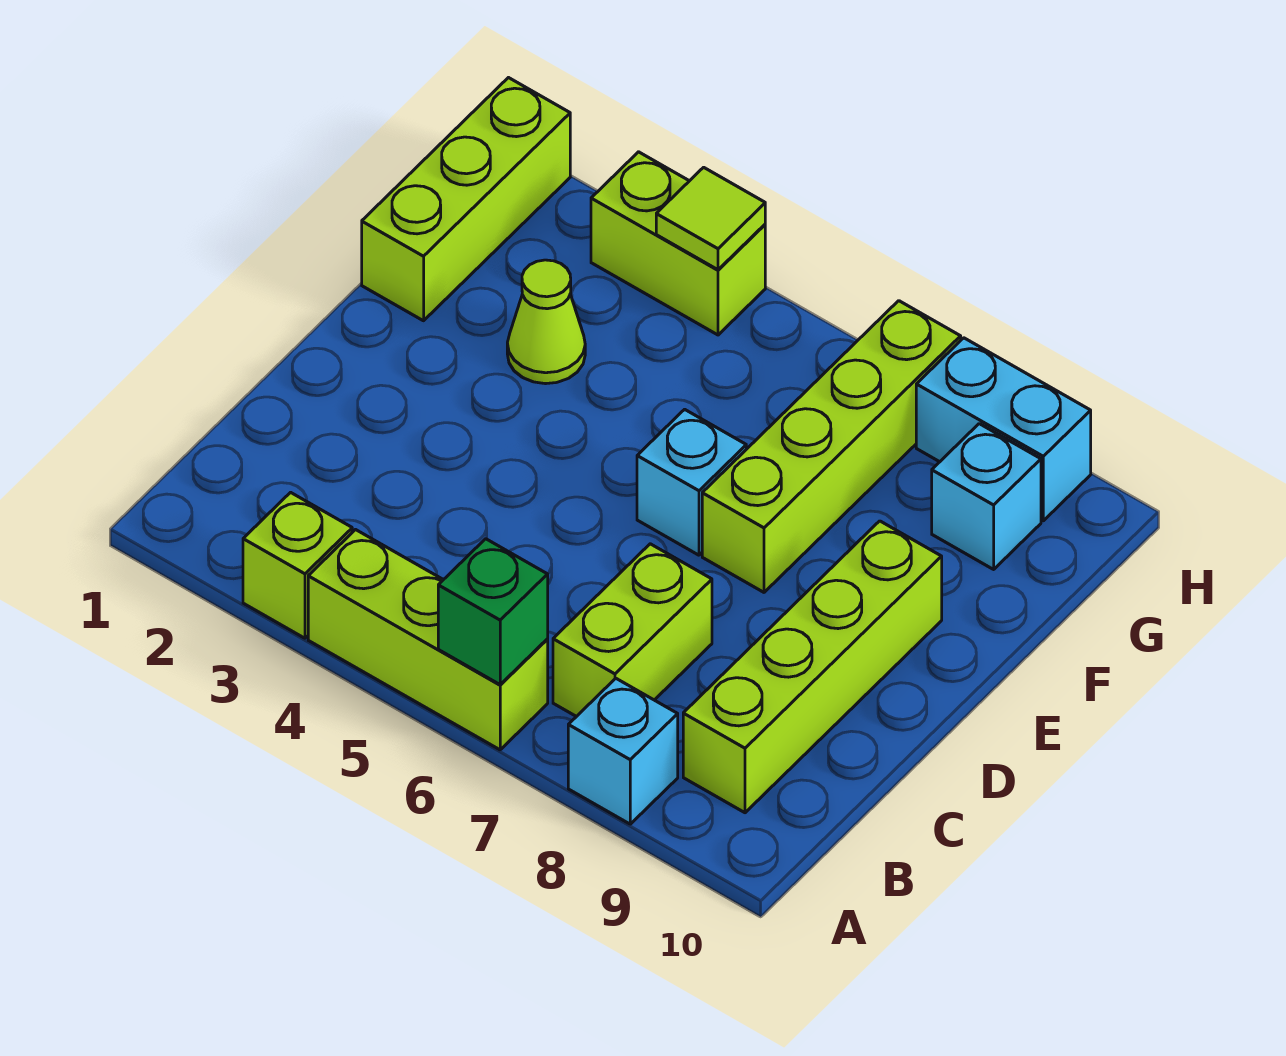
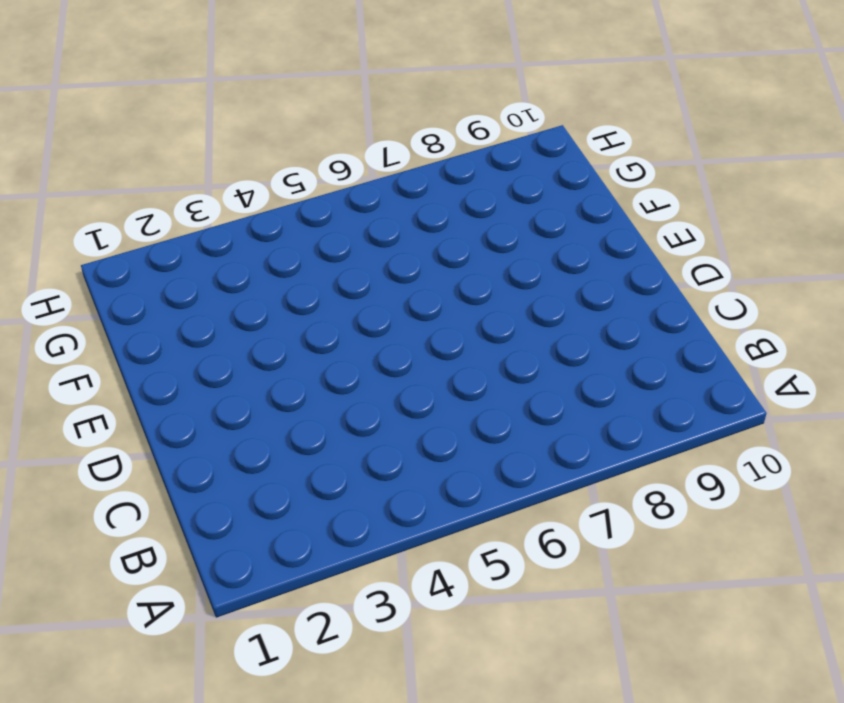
none -> lime brick A3 level 1
none -> lime brick A4:A6 level 1
none -> cyan brick A8 level 1

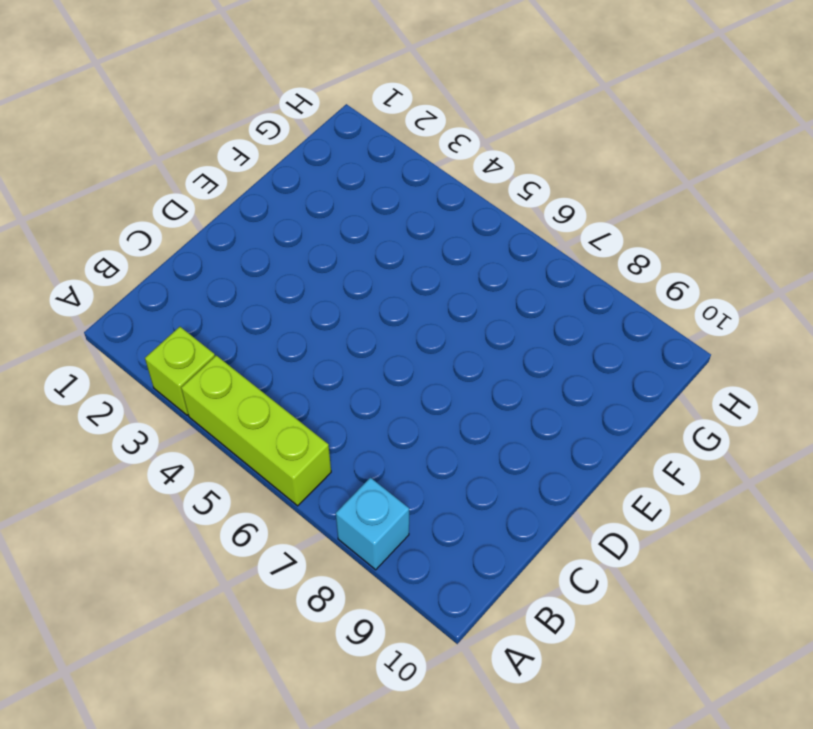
none -> lime brick B7:C7 level 1
none -> lime brick B9:E9 level 1
none -> cyan brick E6 level 1

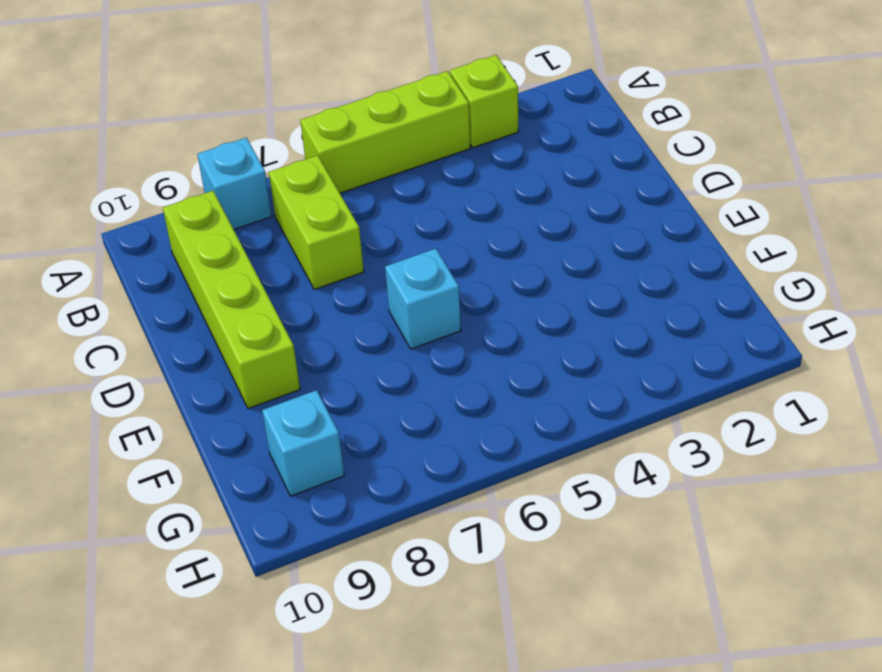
none -> lime brick E7:H7 level 1
none -> lime brick F1:H1 level 1
none -> lime cone F3 level 1

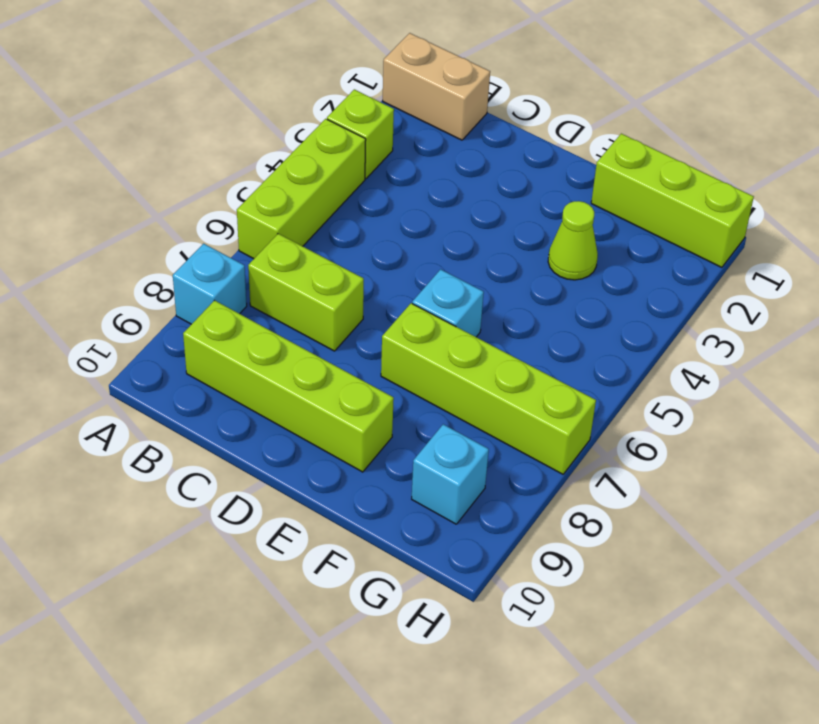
tan brick A1:B1 level 1 -> none
none -> lime brick H3:H4 level 1
none -> cyan brick H8:H9 level 1
none -> green brick A6 level 2

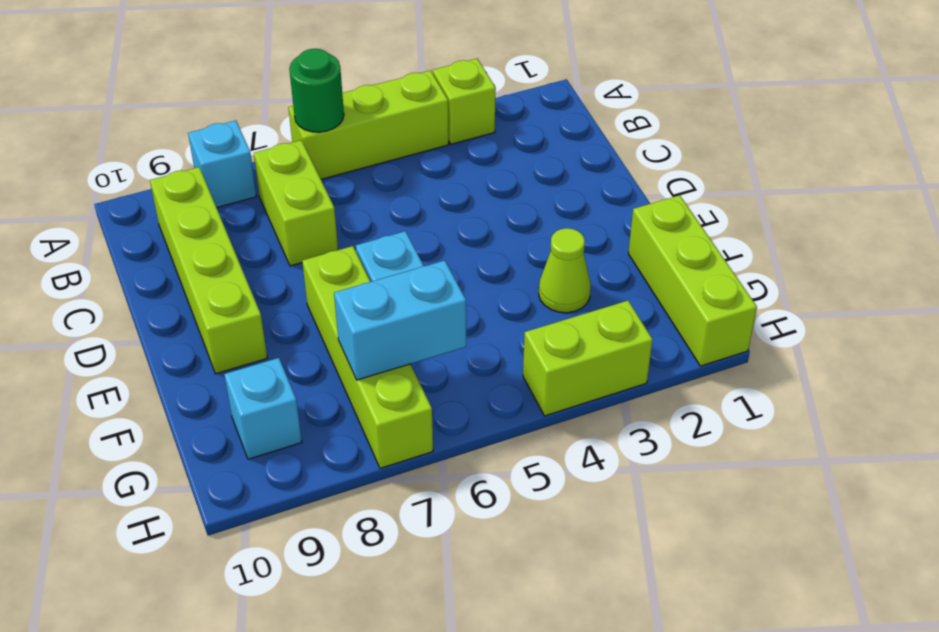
green round brick A6 level 2 -> green brick A6 level 2
cyan brick G6:G7 level 2 -> cyan brick H8:H9 level 1
none -> lime tile H4 level 2

